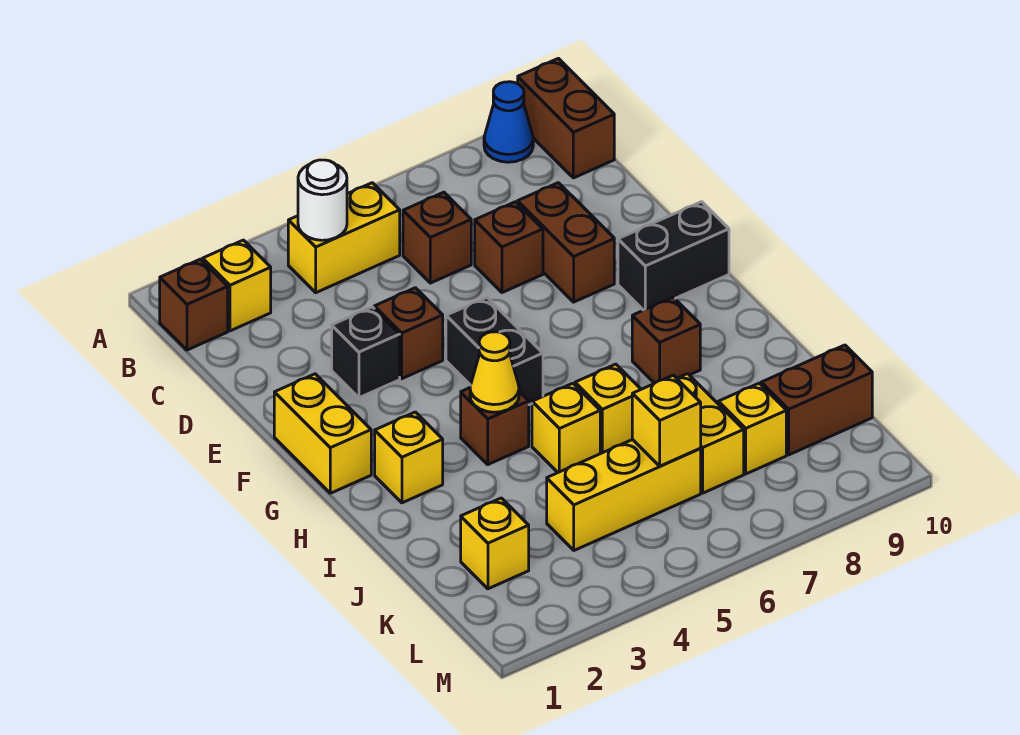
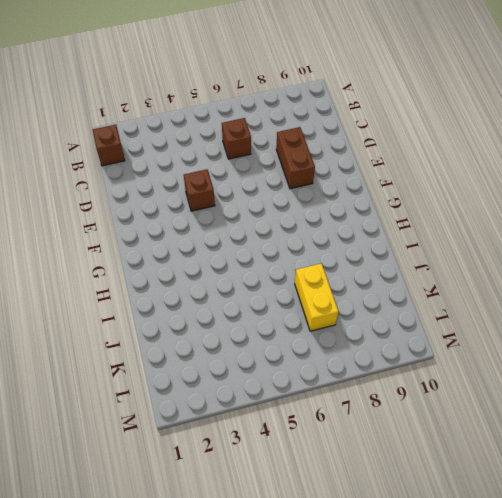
none -> blue cone A9 level 1
none -> brown brick A10:B10 level 1
none -> yellow brick B2 level 1

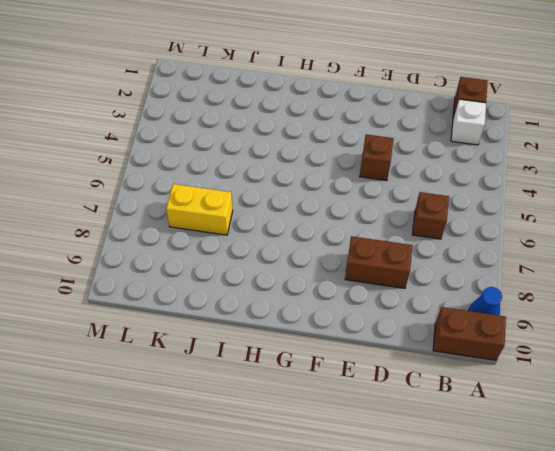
white brick B2 level 1 -> yellow brick B2 level 1
none -> yellow brick B4:B5 level 1
none -> brown brick D7 level 1
none -> black brick E3 level 1

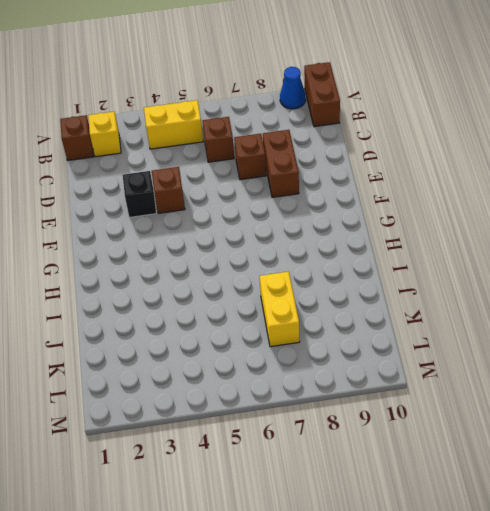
none -> yellow brick F1:G1 level 1
none -> black brick F5:G5 level 1
none -> black brick F9:F10 level 1

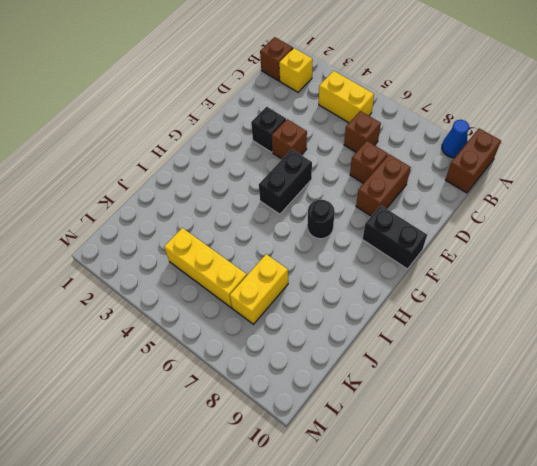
black round brick G7 level 1 -> none
none -> yellow brick F1:G1 level 1
none -> yellow brick H2 level 1
none -> brown brick H4 level 1

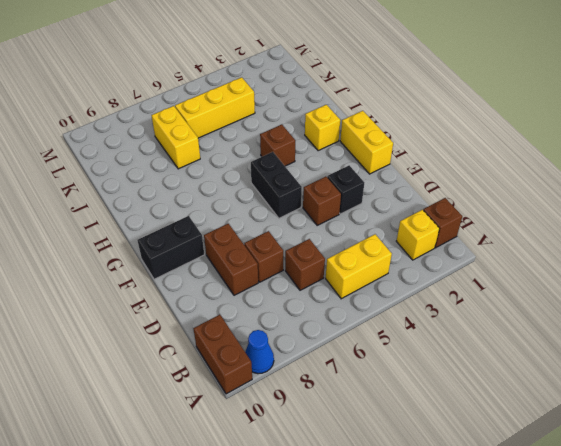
none -> brown brick H8 level 1
none -> yellow brick I5 level 1
none -> yellow brick I6 level 1

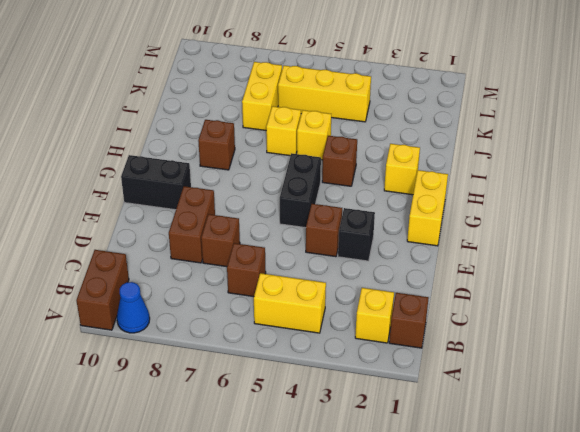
none -> yellow brick K2 level 1
none -> yellow brick K8 level 1
none -> brown brick K9:K10 level 1

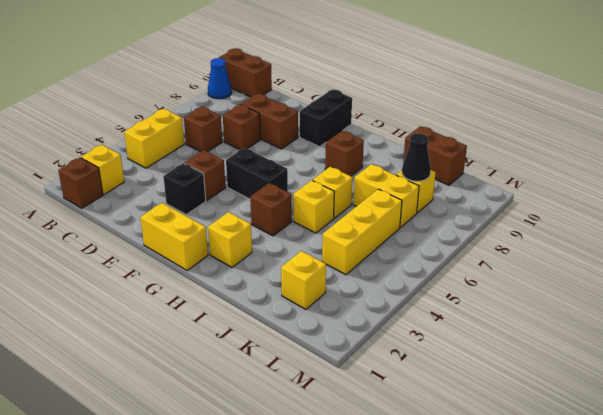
brown brick J10:K10 level 1 -> brown brick K9:K10 level 1
black cone K8 level 2 -> none
none -> white round brick B4 level 2
none -> yellow cone H4 level 2
none -> yellow brick K6 level 2

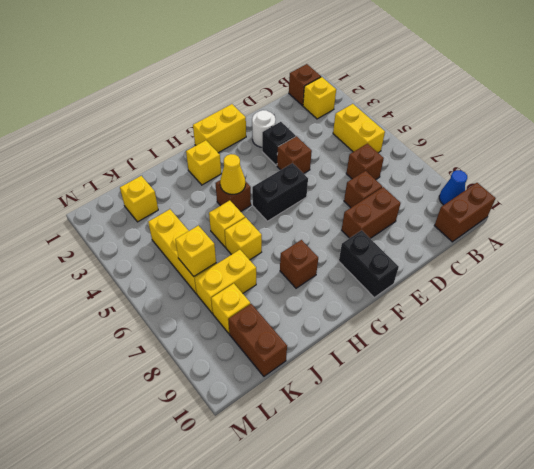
white round brick E2 level 1 -> white round brick B4 level 2

